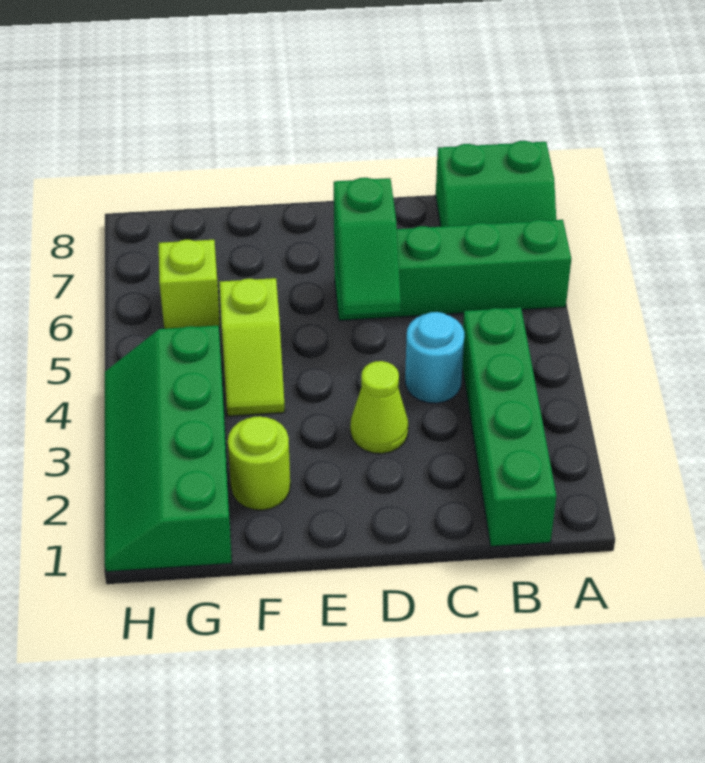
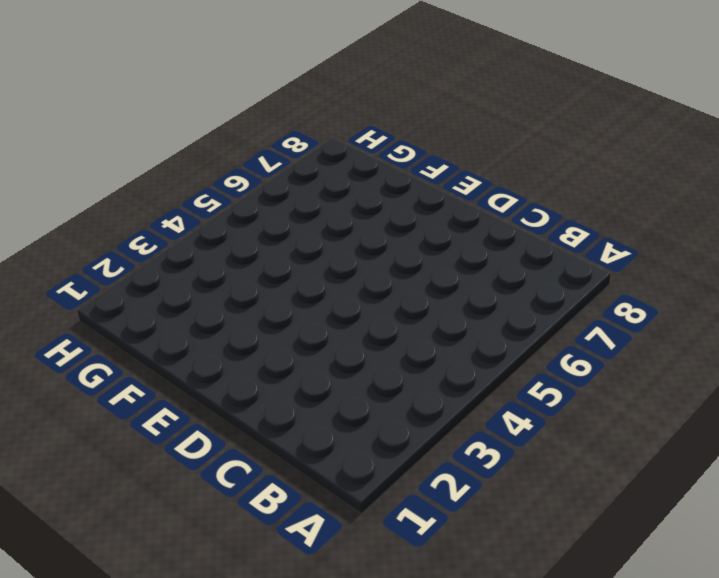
none -> green brick A6:D6 level 1
none -> green slope A7:B8 level 1 top 8

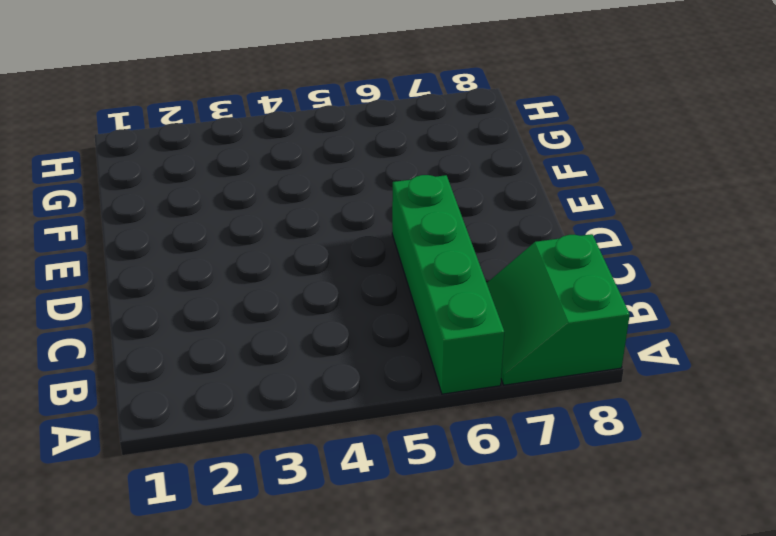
none -> green brick B1:B4 level 1
none -> cyan round brick C4 level 1

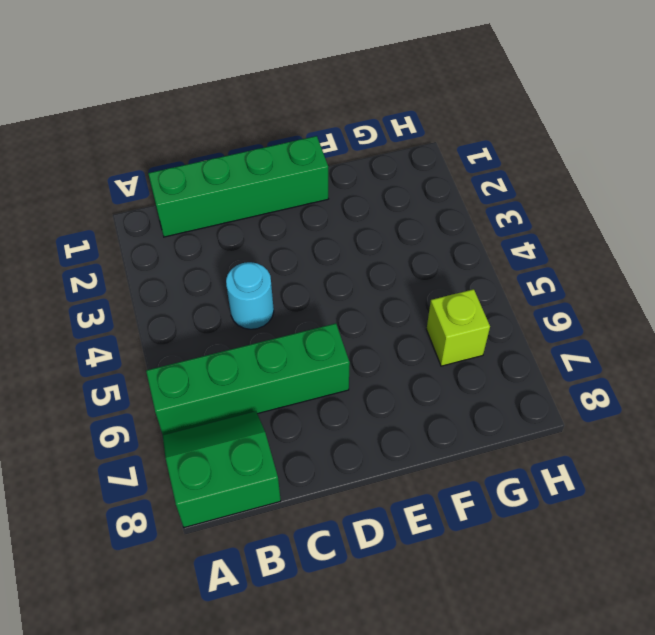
green brick B1:E1 level 1 -> green brick B1:B4 level 1
none -> lime cone D3 level 1
none -> lime round brick F2 level 1

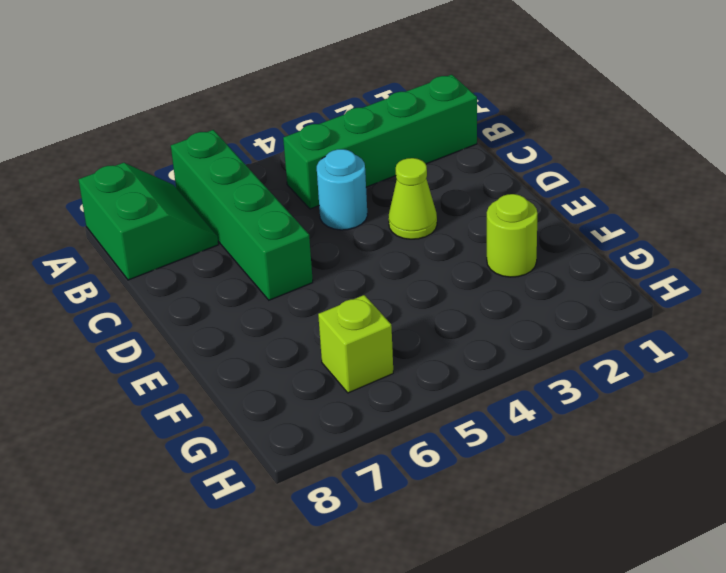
none -> lime slope F4:F5 level 1 top 5
none -> green slope G1:H4 level 1 top G

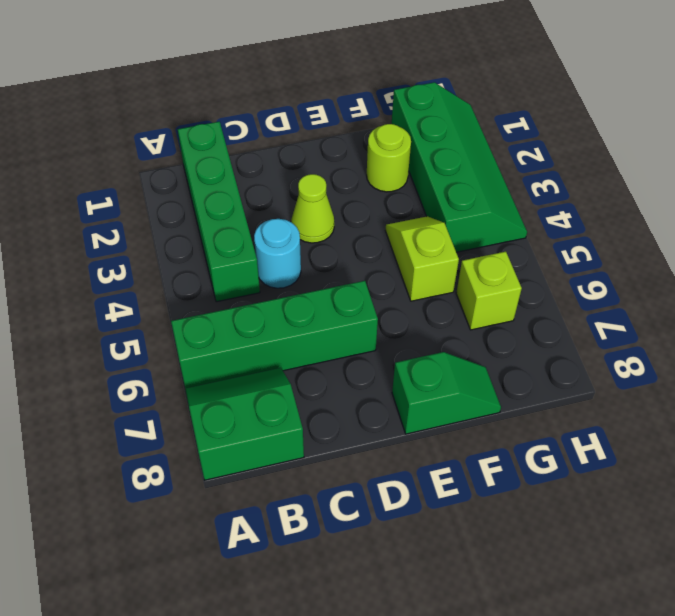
green slope E8:F8 level 1 top E -> green slope D5:D6 level 2 top 6

